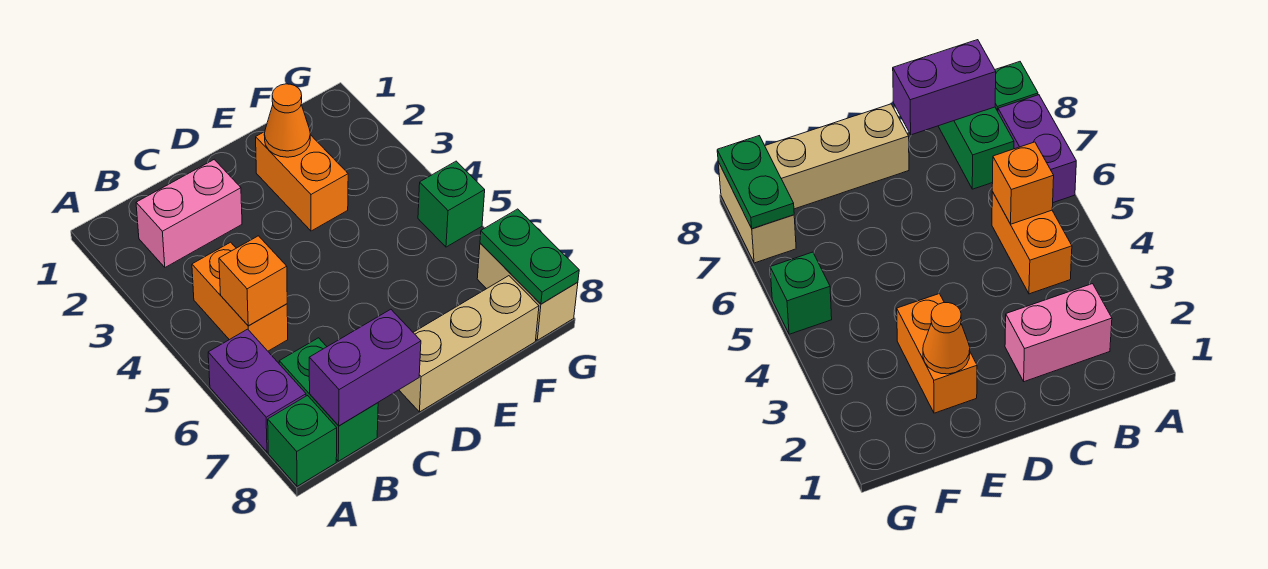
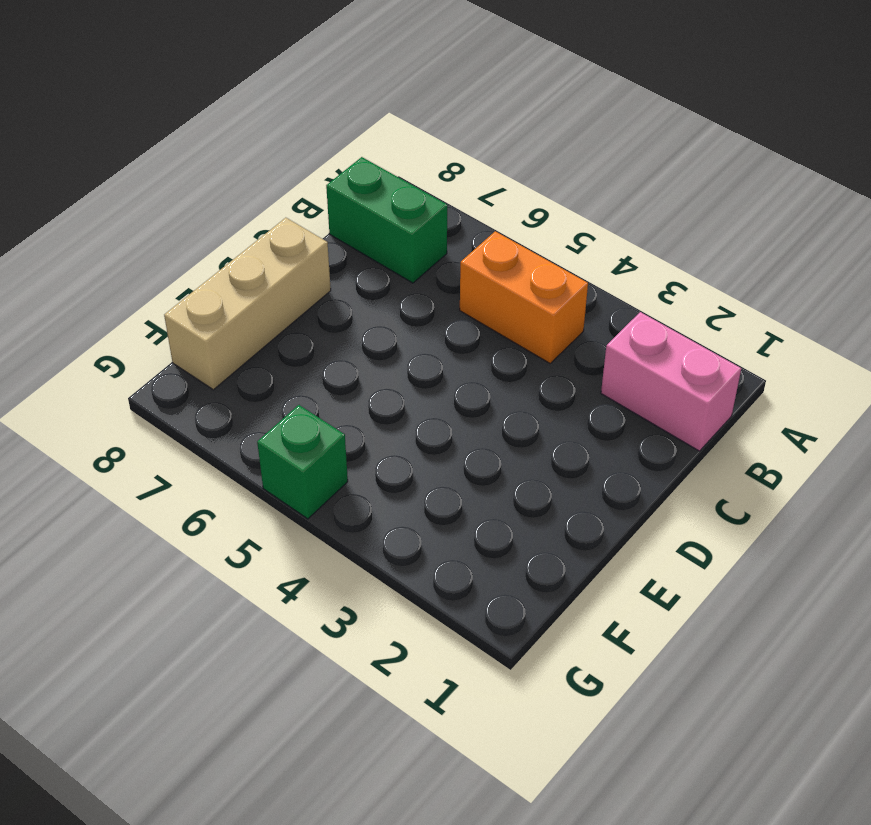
pink brick B1:B2 level 1 -> pink brick B2:C2 level 1
none -> purple brick A6:A7 level 1
none -> green brick A8 level 1
none -> orange brick E2:E3 level 1

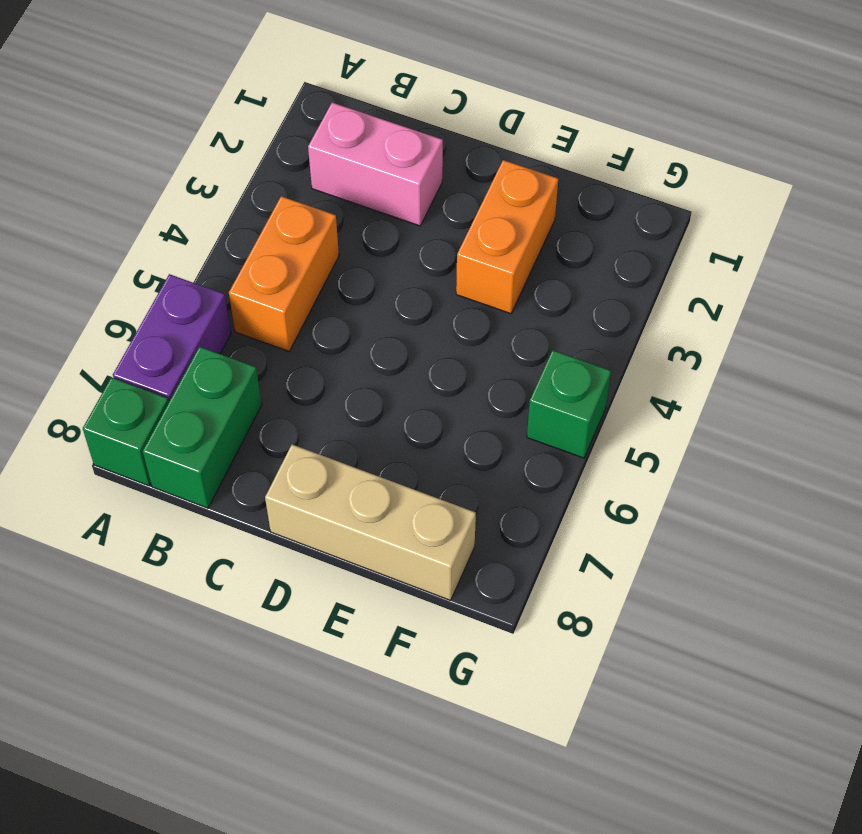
none -> tan brick G7:G8 level 1
none -> orange brick B5 level 2
none -> purple brick B8:C8 level 2

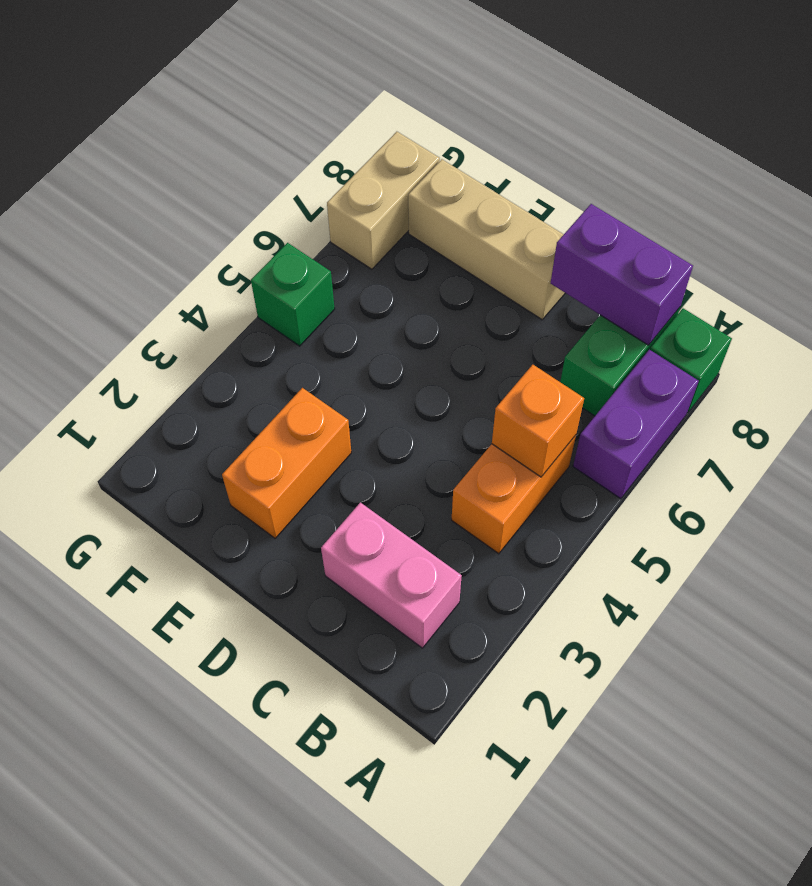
none -> orange cone E2 level 2
none -> green plate G7:G8 level 2

